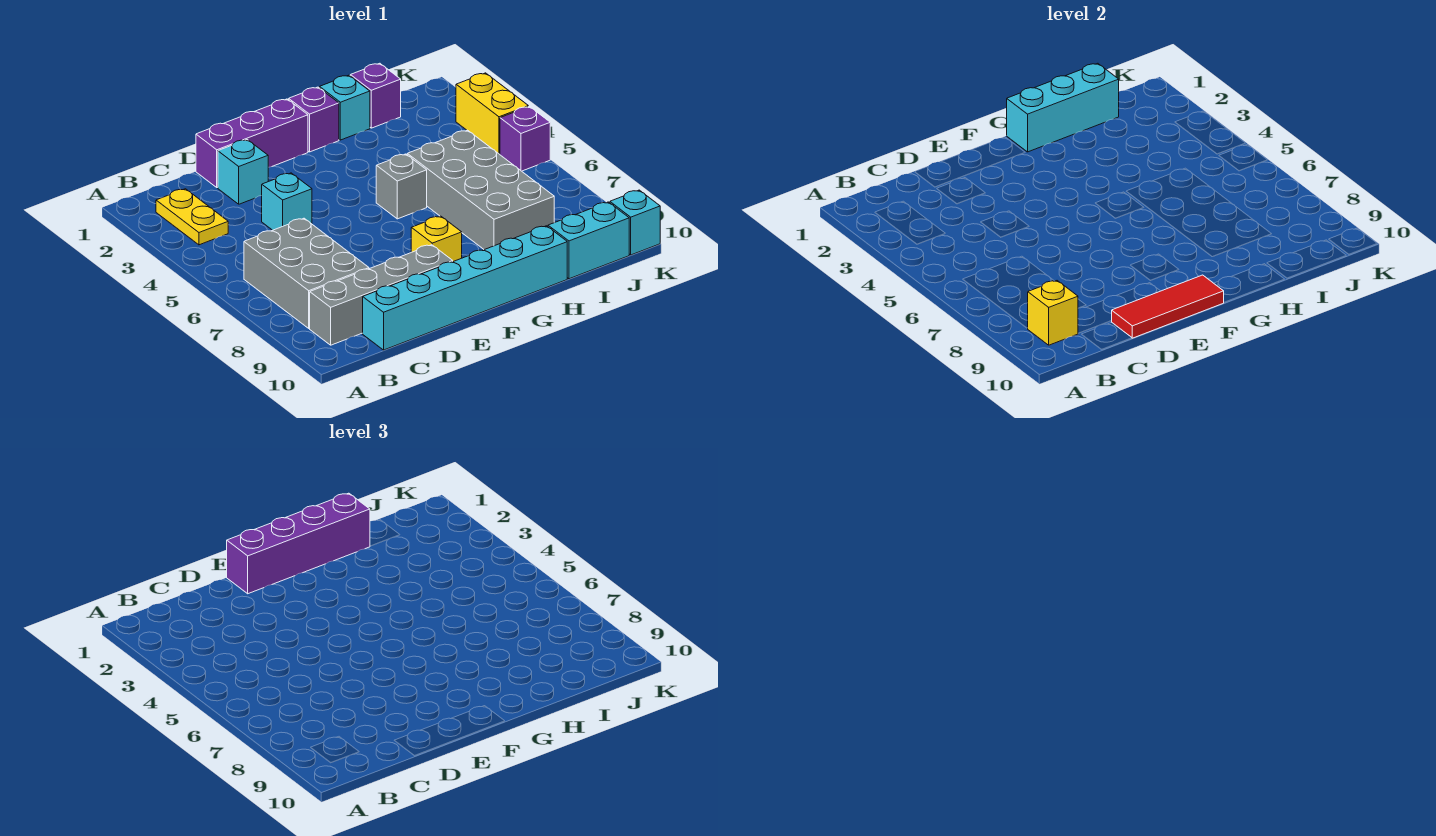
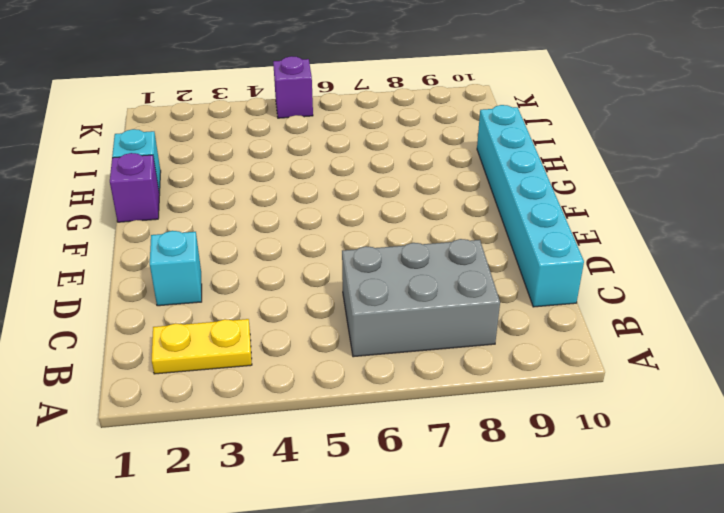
none -> grey brick B9:E9 level 1
none -> purple brick D1:F1 level 1
none -> cyan brick D4 level 1

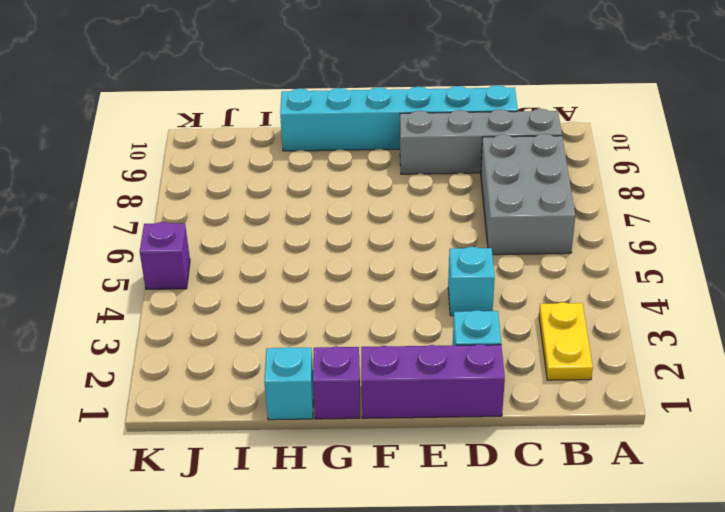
none -> yellow brick F8 level 1
none -> grey brick G5 level 1
none -> grey brick H5:I8 level 1

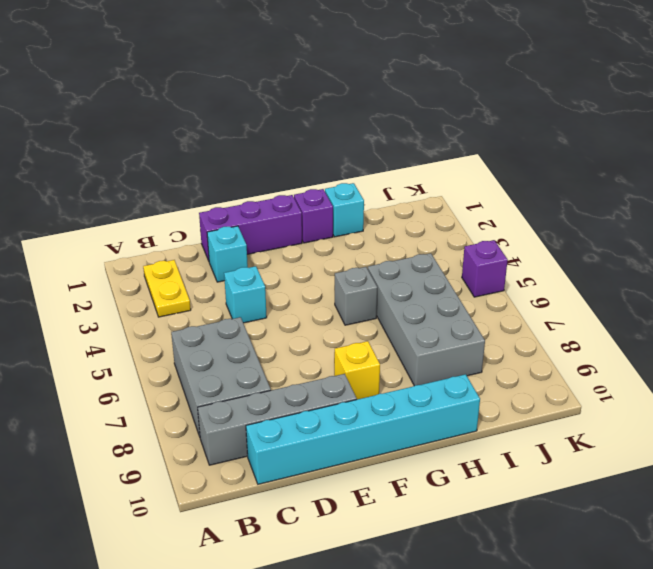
none -> purple brick I1 level 1
none -> cyan brick I10:J10 level 1
none -> yellow brick K3:K4 level 1

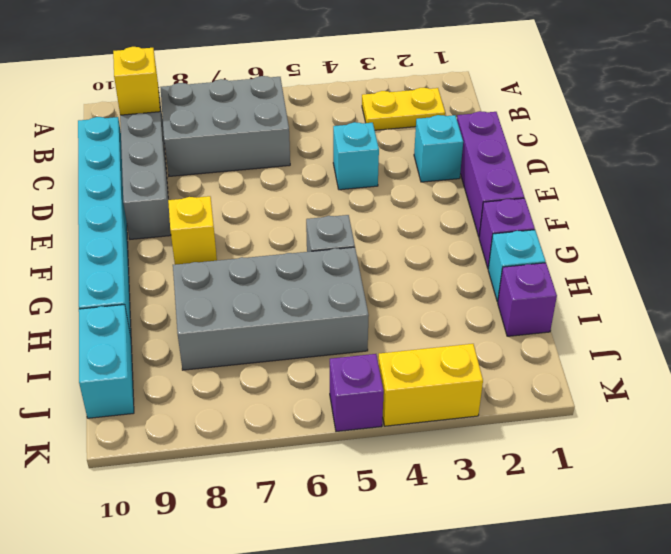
none -> cyan brick K10 level 1
none -> red tile D10:F10 level 2
none -> cyan brick G1:I1 level 2

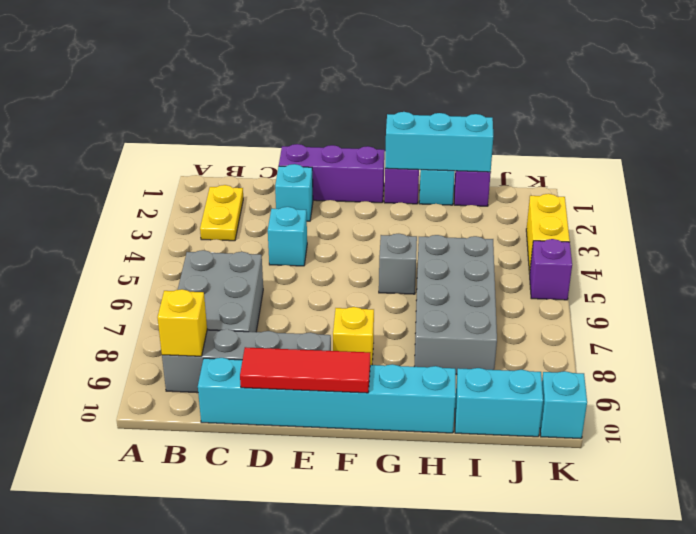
none -> purple brick E1:H1 level 3

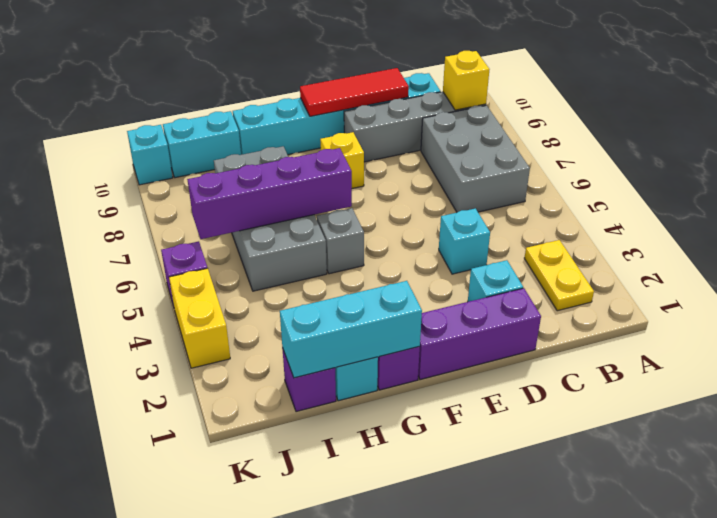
purple brick G6:J6 level 2 -> purple brick E1:H1 level 3

